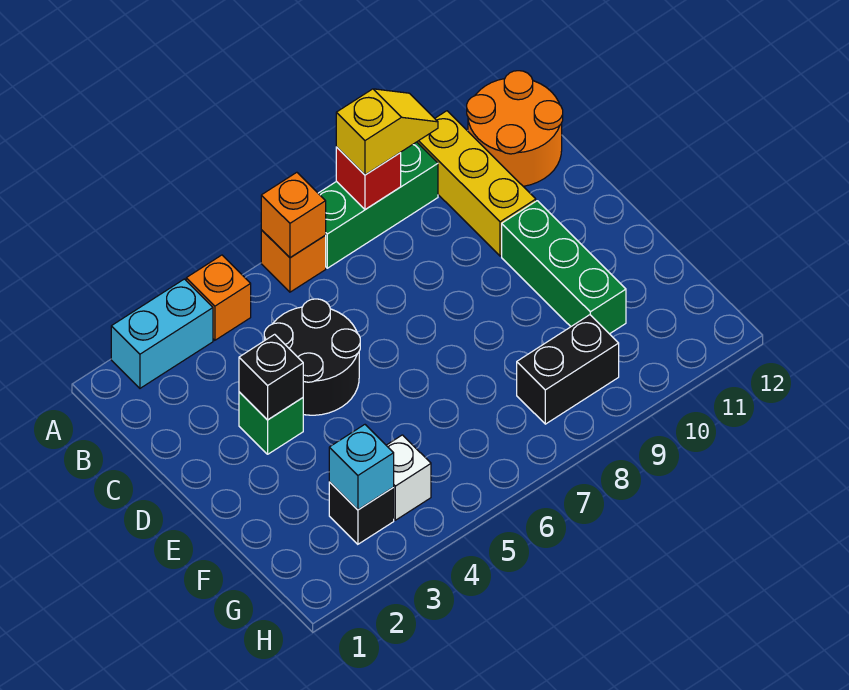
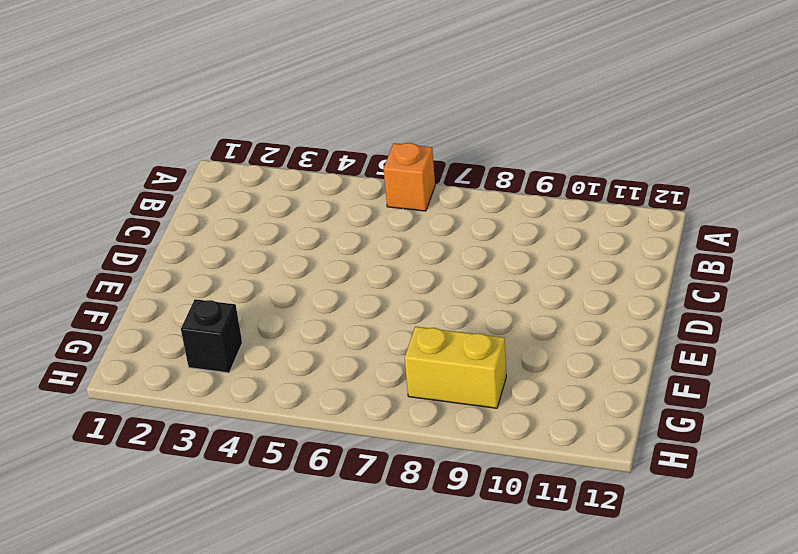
yellow brick G8:G9 level 1 -> black brick G8:G9 level 1
none -> cyan brick A2:A3 level 1
none -> orange brick A4 level 1
none -> green brick A7:A9 level 1

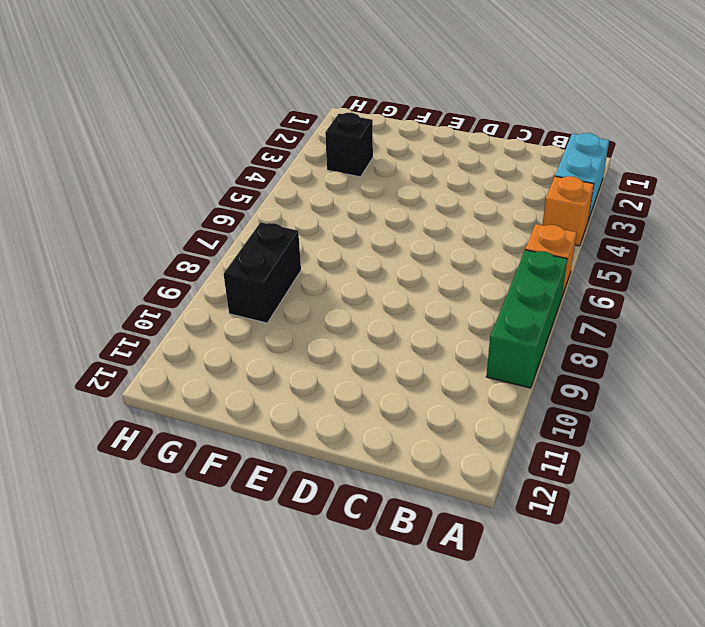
none -> yellow brick A10:C10 level 1
none -> orange round brick A11:B12 level 1
none -> black round brick C4:D5 level 1

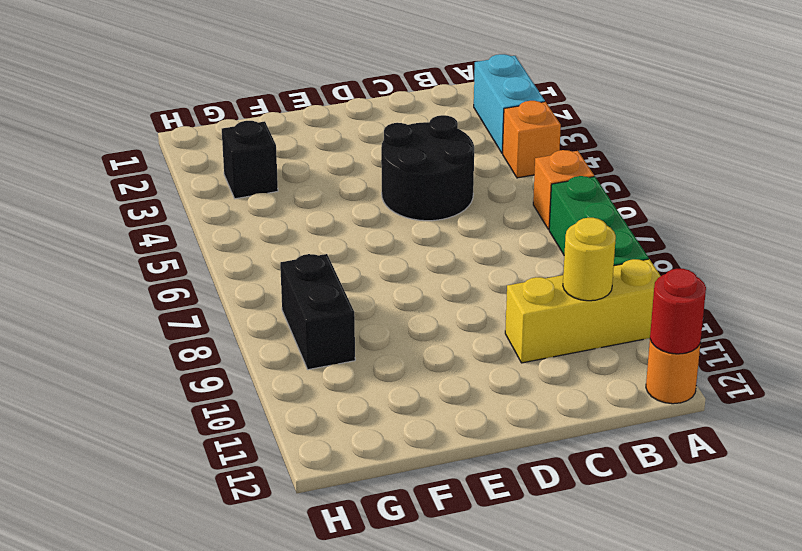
orange round brick A12 level 1 -> orange round brick A11:B12 level 1
red round brick A12 level 2 -> none
yellow round brick B10 level 2 -> none
none -> green brick D3 level 1
none -> green brick D10:F10 level 1
none -> white brick G4 level 1

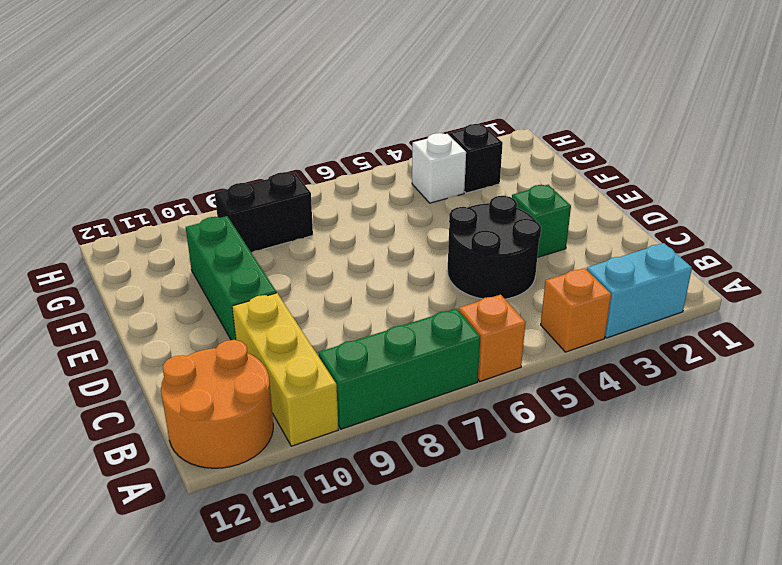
none -> orange brick A6 level 2
none -> red brick A8 level 2
none -> black brick D3 level 2

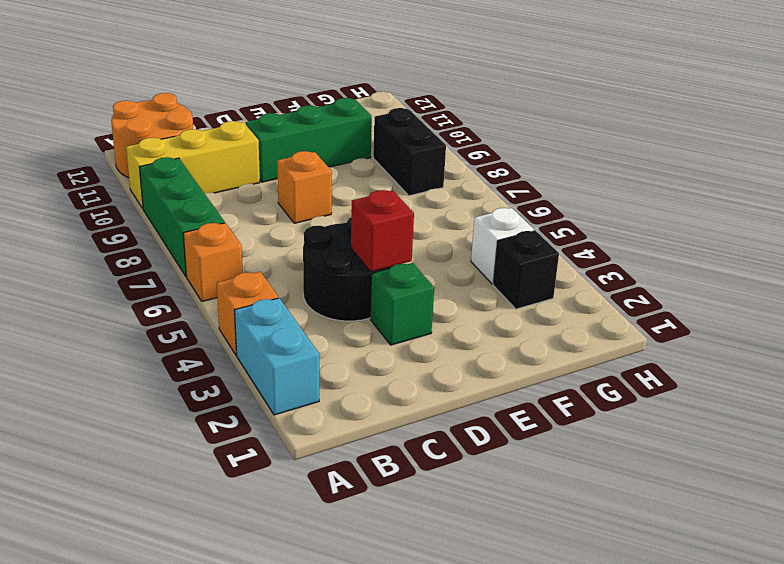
red brick D4 level 2 -> red brick A8 level 2
orange brick D8 level 1 -> orange brick A6 level 2
none -> black brick D3 level 2
none -> cyan brick G3 level 2
none -> yellow slope A8:A9 level 3 top 8

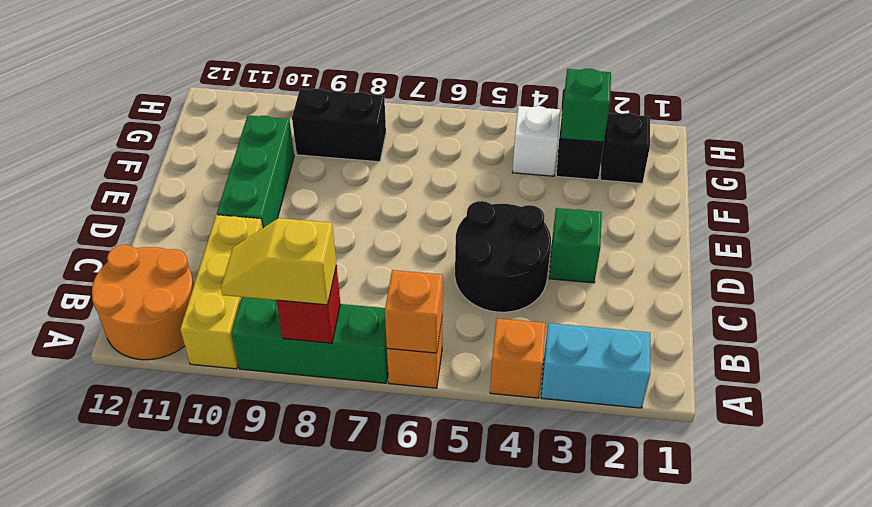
black brick G2 level 1 -> black brick D3 level 2
green brick G3 level 2 -> cyan brick G3 level 2

